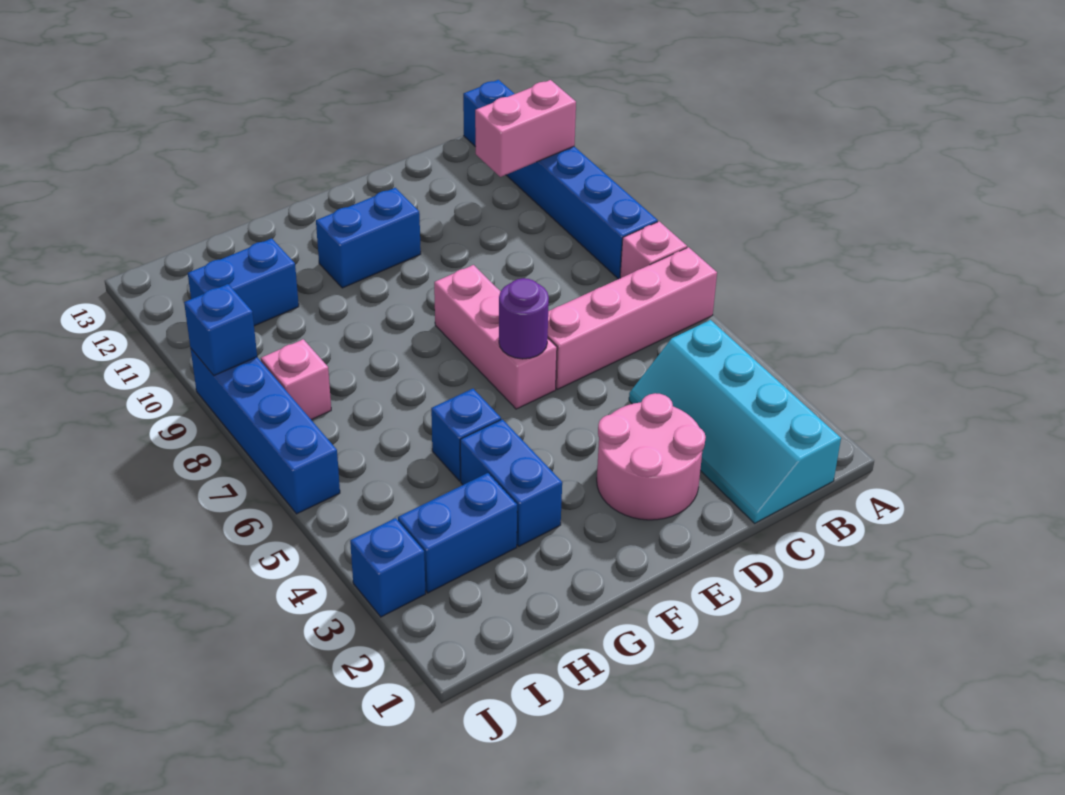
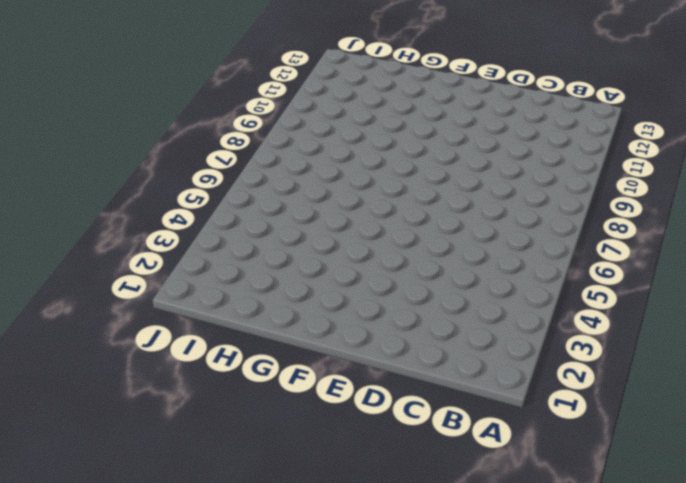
none -> pink brick A6:D6 level 1
none -> pink brick A7 level 1
none -> blue brick A8:A13 level 1

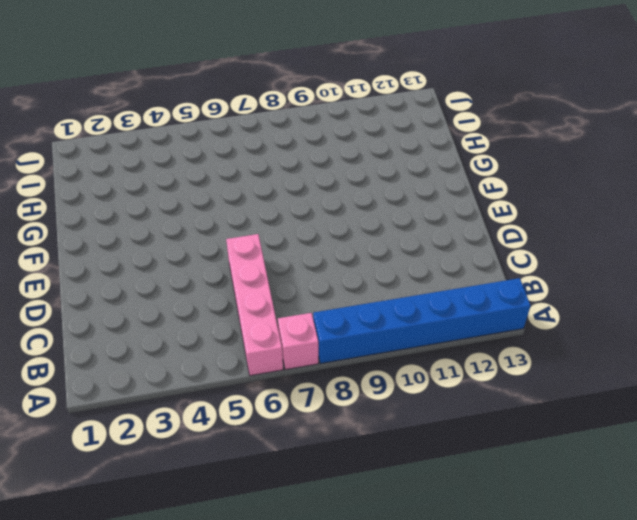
none -> cyan slope B1:C4 level 1 top B
none -> pink round brick D2:E3 level 1
none -> pink brick E6:E8 level 1

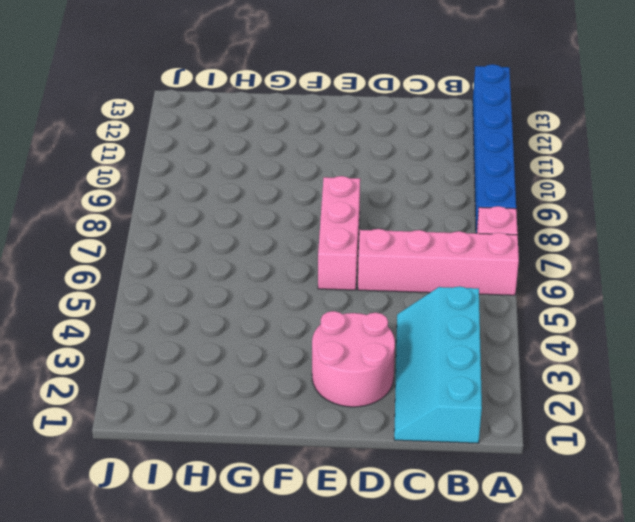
none -> blue brick E11:F11 level 1
none -> blue brick G3:G4 level 1
none -> blue brick G5 level 1

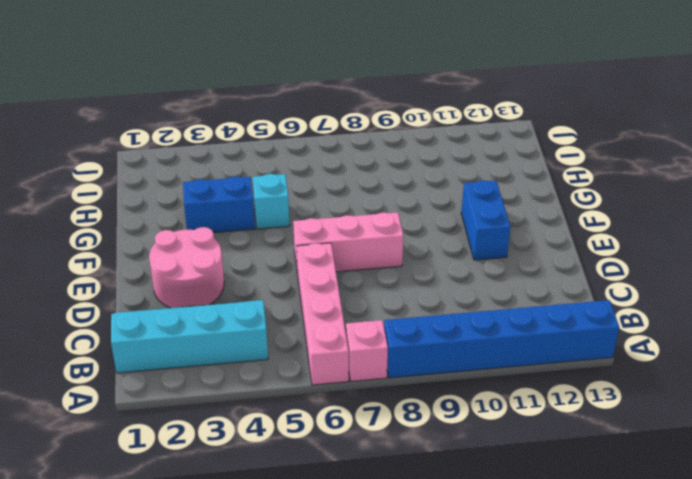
cyan brick G5 level 1 -> blue brick G5 level 1
none -> blue brick H3:I3 level 1
none -> blue brick H11:I11 level 1
none -> pink brick I8 level 1

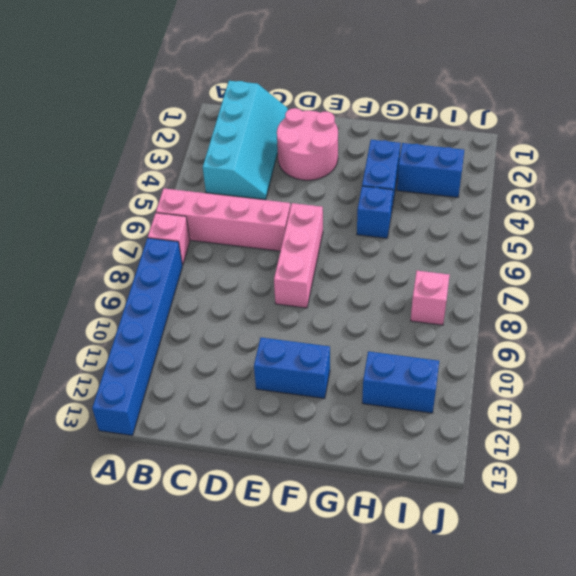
none -> blue brick J3 level 1
none -> blue brick J6:J9 level 1
none -> pink brick A11:B11 level 2

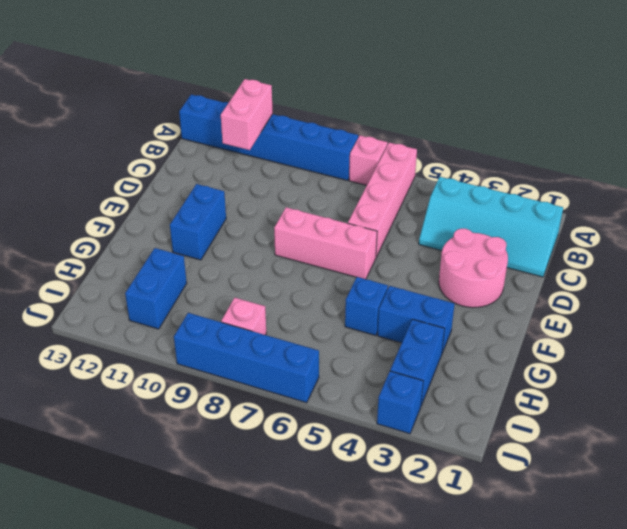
none -> purple round brick E6 level 2
none -> blue brick J9 level 2

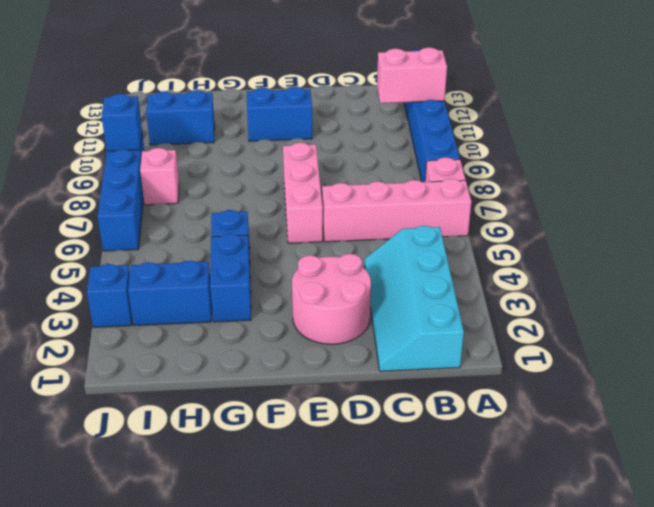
none -> purple round brick E6 level 2

